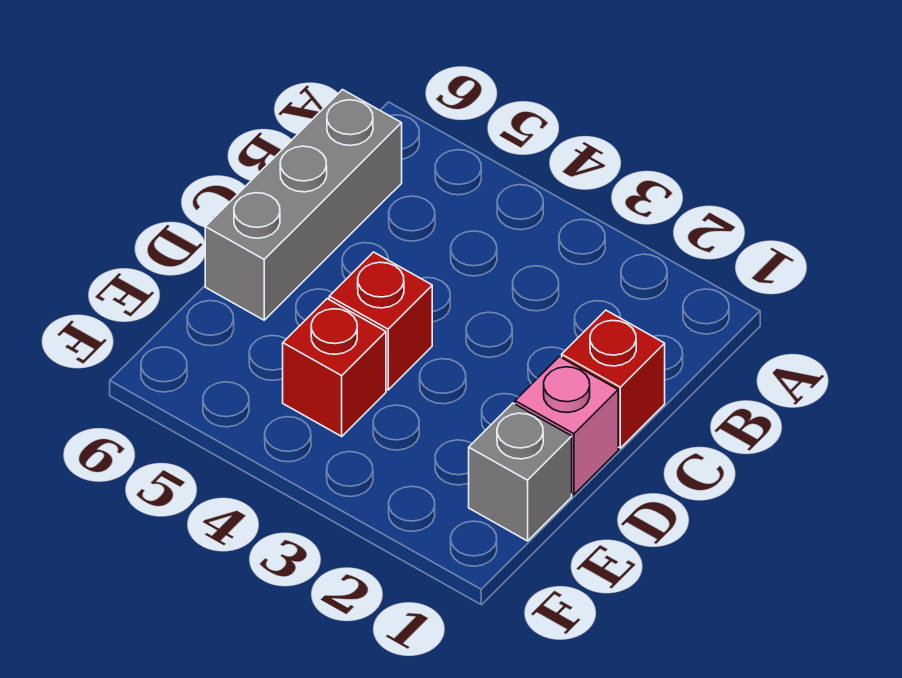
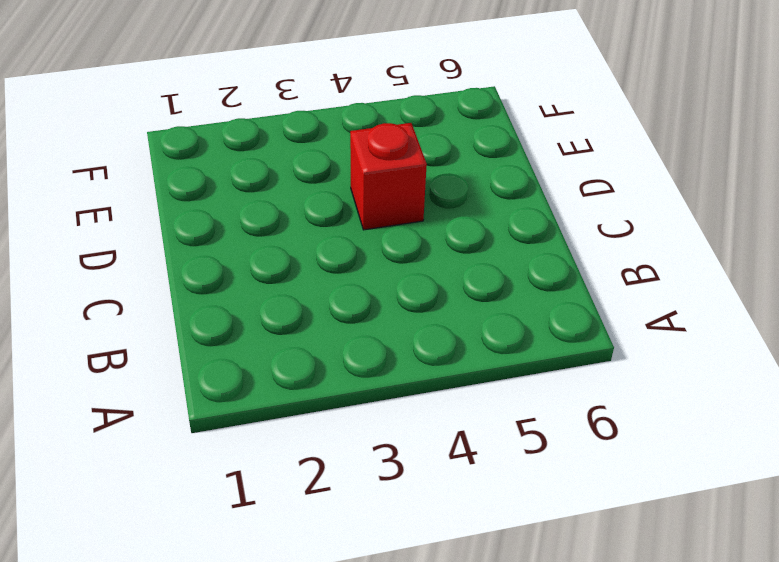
none -> grey brick B6:D6 level 1
none -> red brick C1 level 1

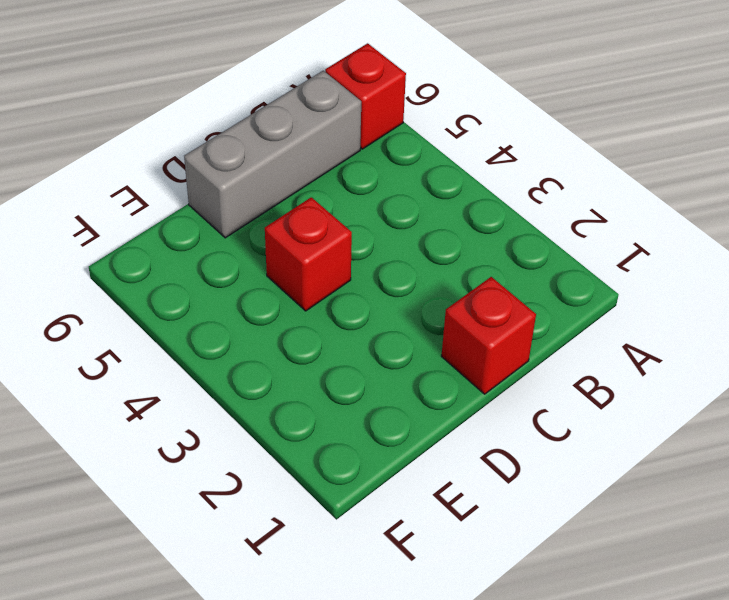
red brick A6 level 1 -> red brick E4 level 1
none -> pink brick D1 level 1
none -> grey brick E1 level 1

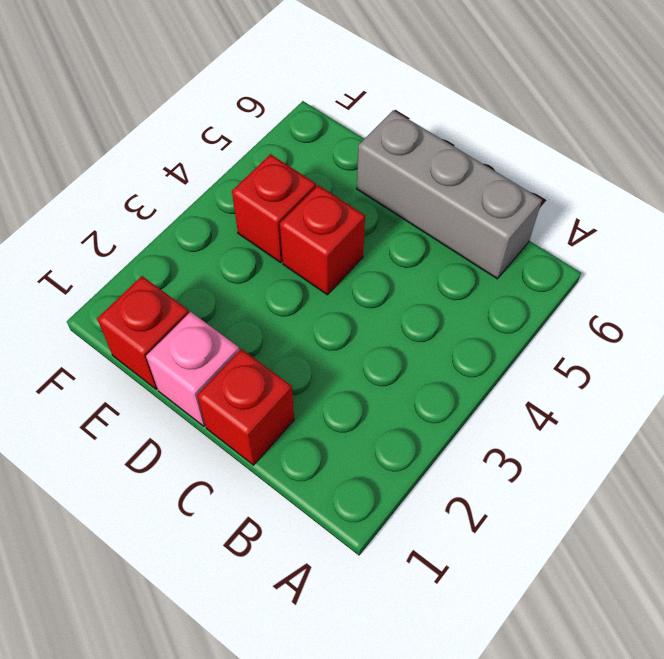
red brick E1 level 1 -> grey brick E1 level 1

